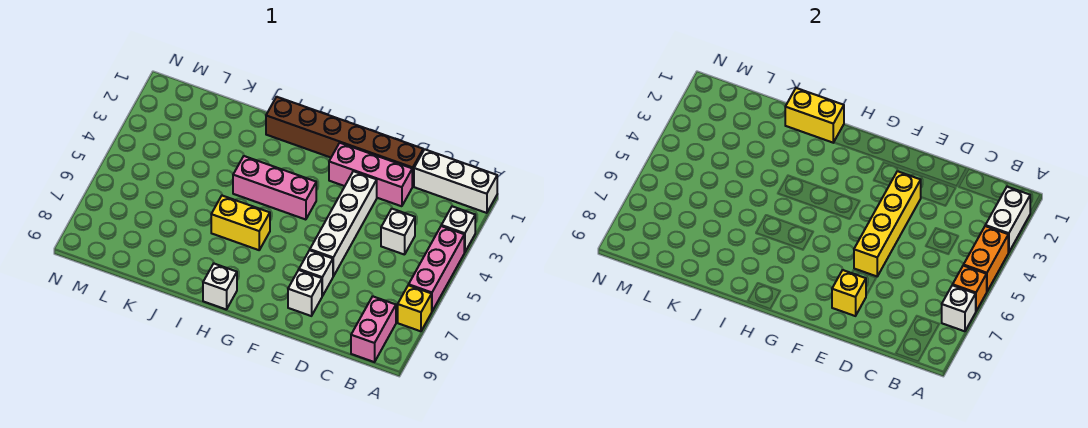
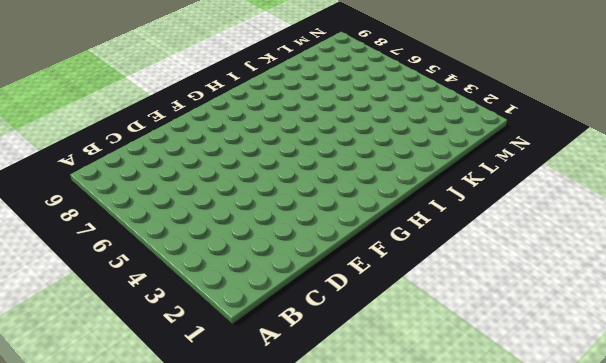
none -> white brick A1:C1 level 1
none -> white brick A3 level 1
none -> pink brick A4:A6 level 1

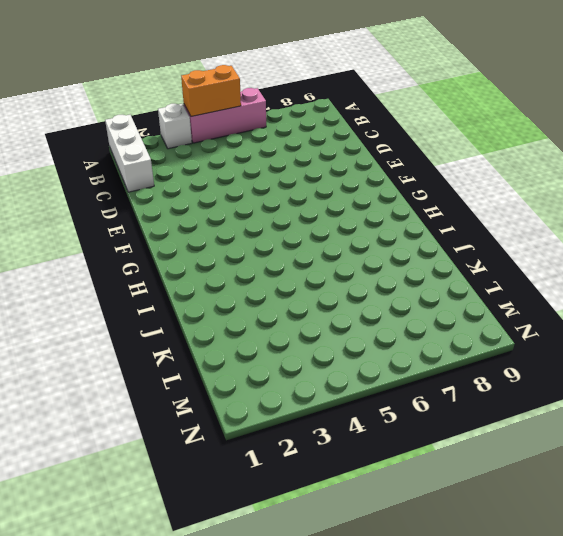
none -> yellow brick A7 level 1
none -> pink brick B8:B9 level 1
none -> white brick C4 level 1

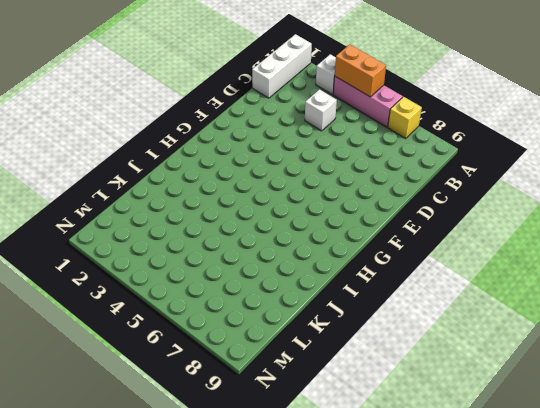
none -> pink brick B8:B9 level 1
none -> brown brick D1:I1 level 1
none -> pink brick D2:F2 level 1

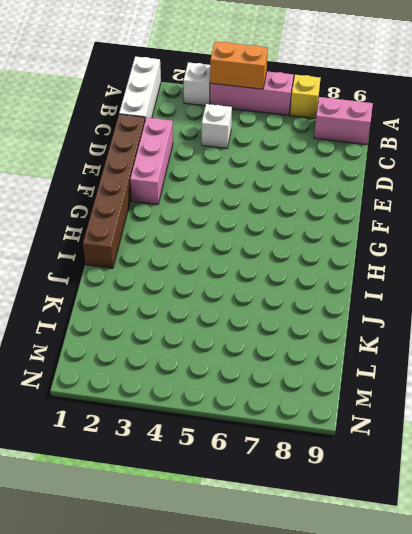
none -> white brick E3:E6 level 1
none -> white brick E7 level 1
none -> white brick E8 level 1

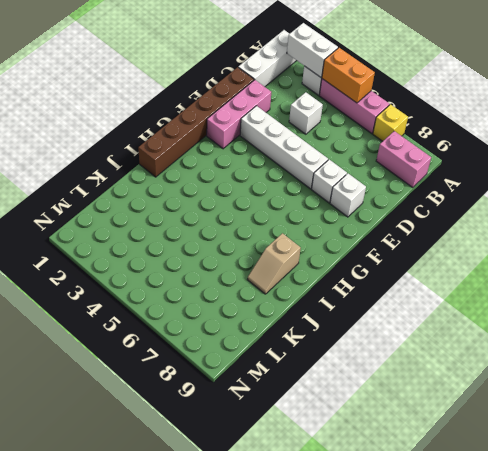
tan slope I8:J8 level 1 top I -> none
none -> pink brick G4:I4 level 1
none -> yellow brick H6:I6 level 1
none -> white brick H9 level 1

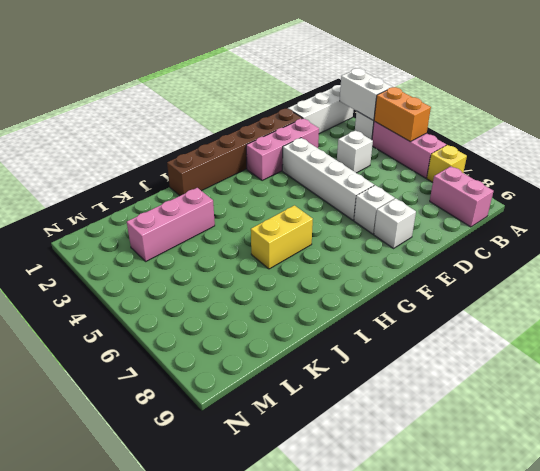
pink brick J3:L3 level 1 -> pink brick G4:I4 level 1
none -> white brick H9 level 1
none -> orange brick A6 level 2
none -> white brick A7 level 2

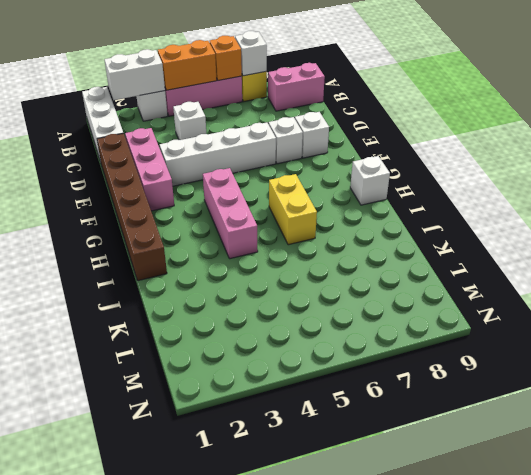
none -> yellow brick E3:E6 level 2
none -> yellow brick E8 level 2
none -> yellow brick I1:J1 level 2

